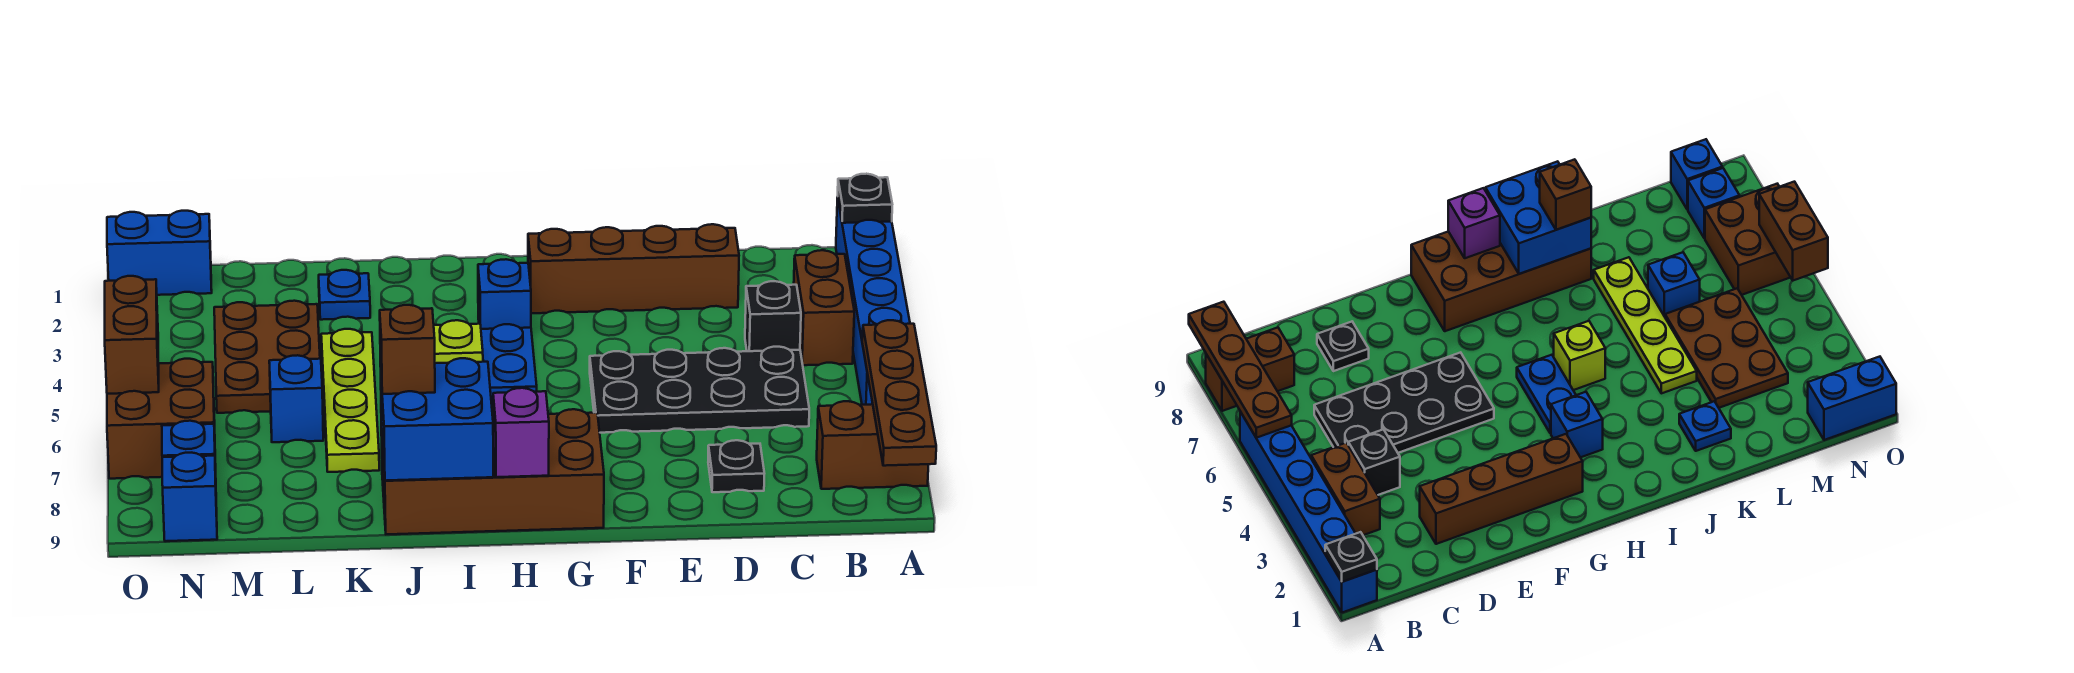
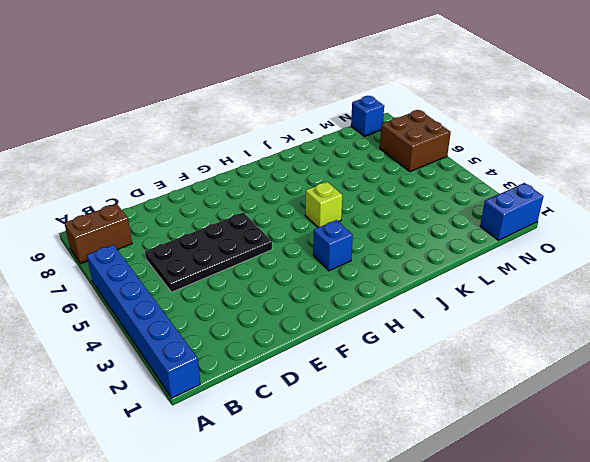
none -> brown brick B3:B4 level 1
none -> black brick C4 level 1
none -> brown brick D2:G2 level 1

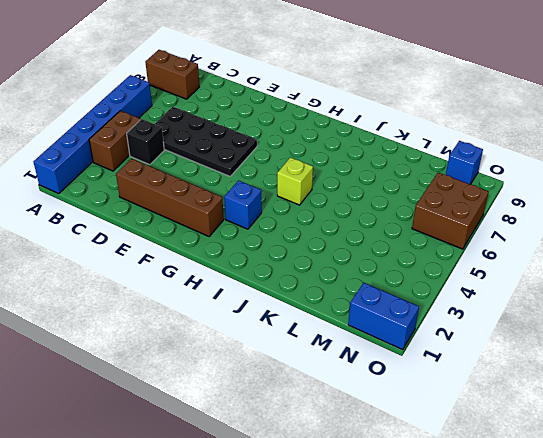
none -> black plate D8 level 1
none -> brown brick G8:J9 level 1
none -> blue plate H4:H5 level 1

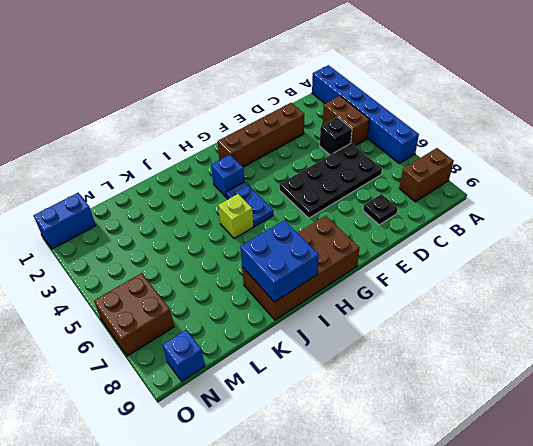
none -> blue plate K2 level 1
none -> lime plate K4:K7 level 1
none -> brown plate L3:M5 level 1

